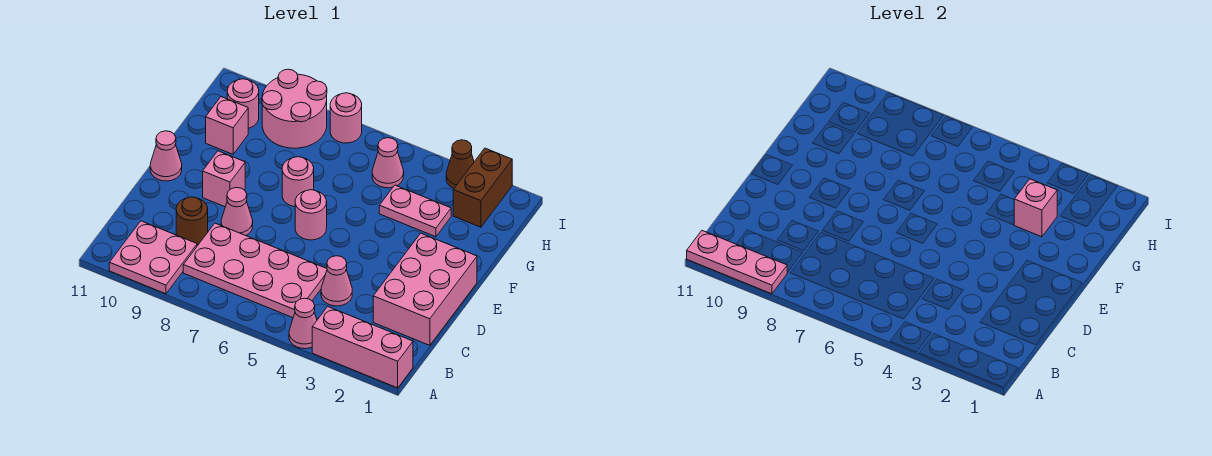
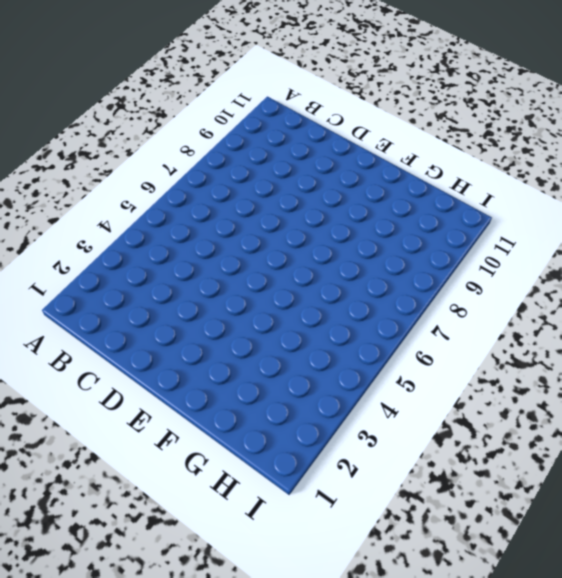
none -> pink brick A1:A3 level 1
none -> pink cone A4 level 1
none -> pink plate A9:B10 level 1

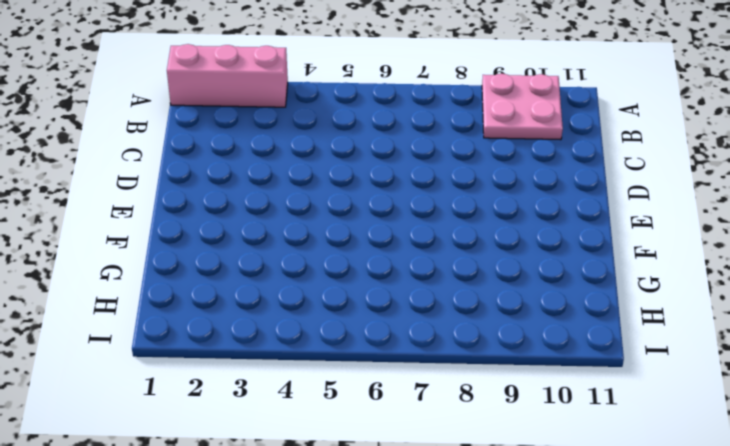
none -> pink cone A4 level 1
none -> pink plate B5:C8 level 1
none -> pink brick C1:E2 level 1

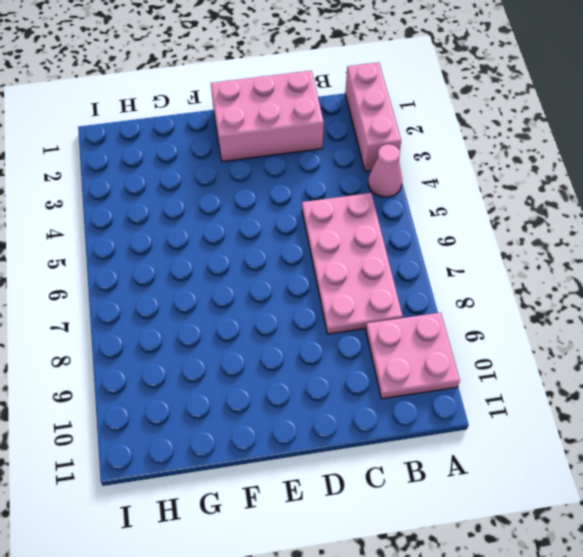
none -> pink cone C4 level 1
none -> brown round brick C9 level 1
none -> pink cone D8 level 1

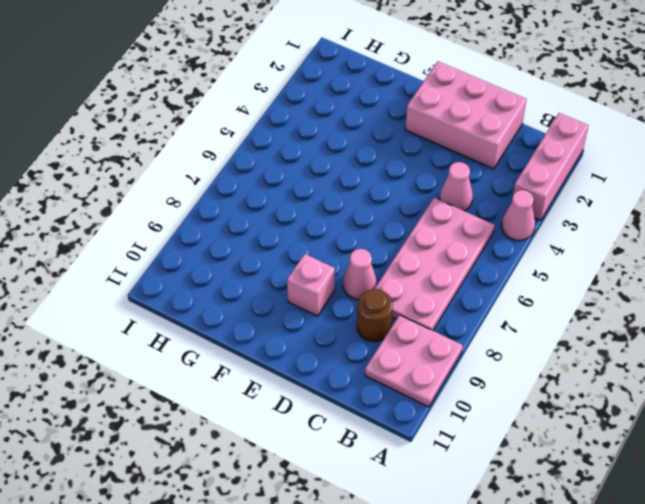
none -> pink round brick E6 level 1
none -> pink cone E11 level 1
none -> pink round brick F7 level 1

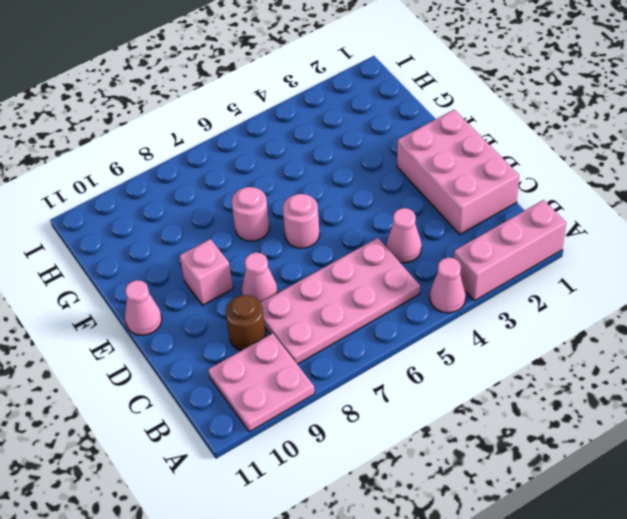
none -> pink plate G3:G4 level 1
none -> pink brick G10 level 1
none -> brown brick H2:I2 level 1

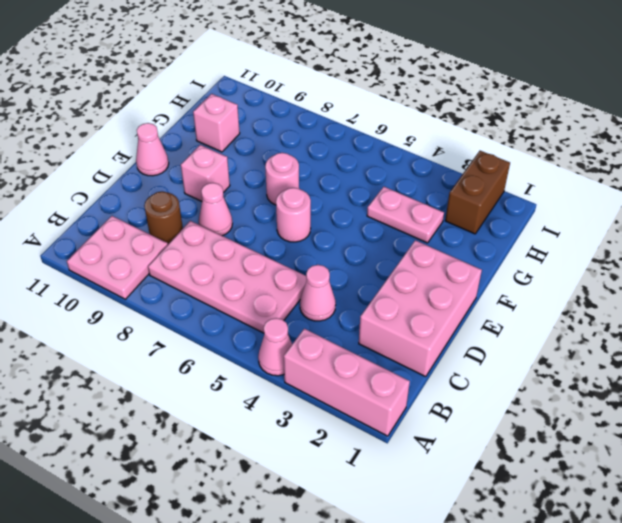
none -> pink cone H5 level 1
none -> pink round brick H8:I9 level 1
none -> pink round brick H10 level 1

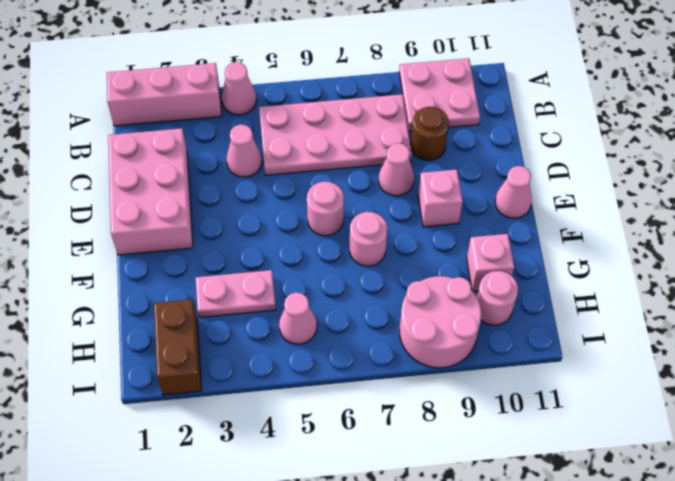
none -> brown cone I3 level 1
none -> pink round brick I7 level 1
none -> pink plate A9:A11 level 2

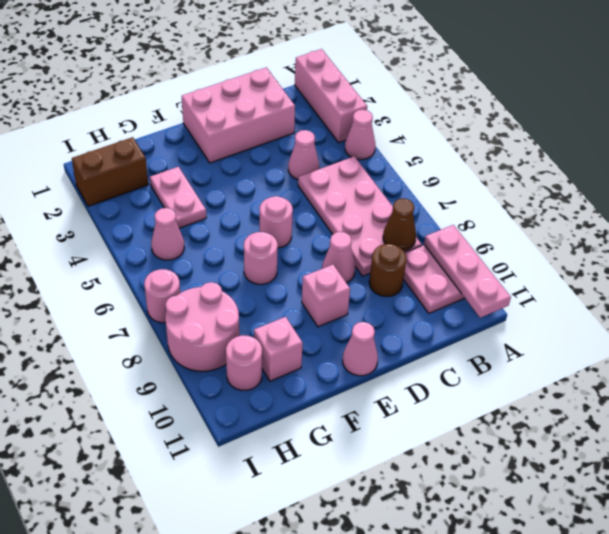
brown cone B8 level 2 -> brown cone I3 level 1
none -> pink brick G3 level 2

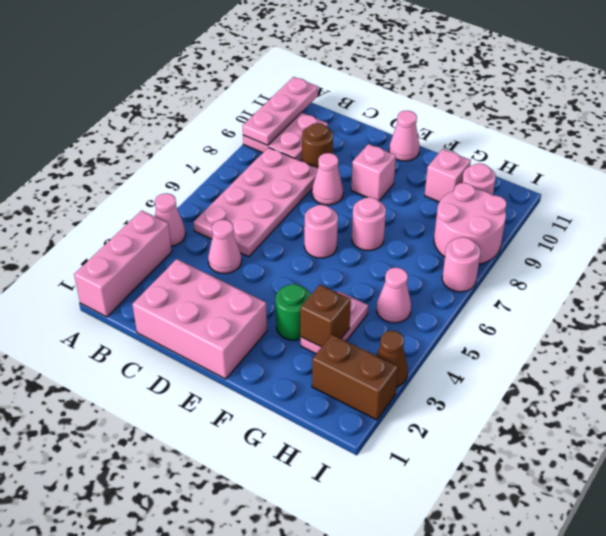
green round brick F3 level 1 -> none
brown brick G3 level 2 -> pink brick G3 level 2

